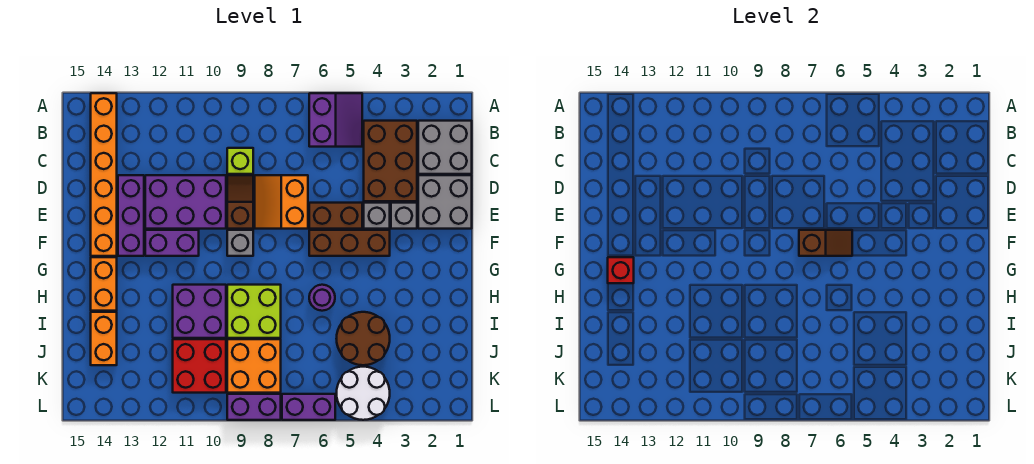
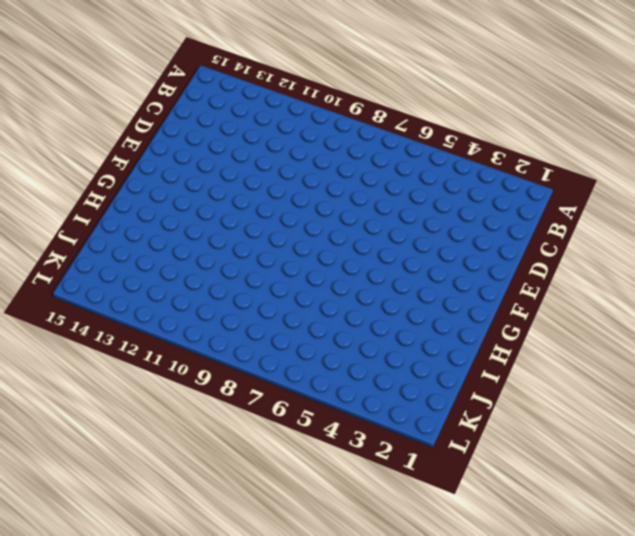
none -> purple slope A5:B6 level 1 top 6
none -> orange brick A14:F14 level 1
none -> grey brick B1:C2 level 1

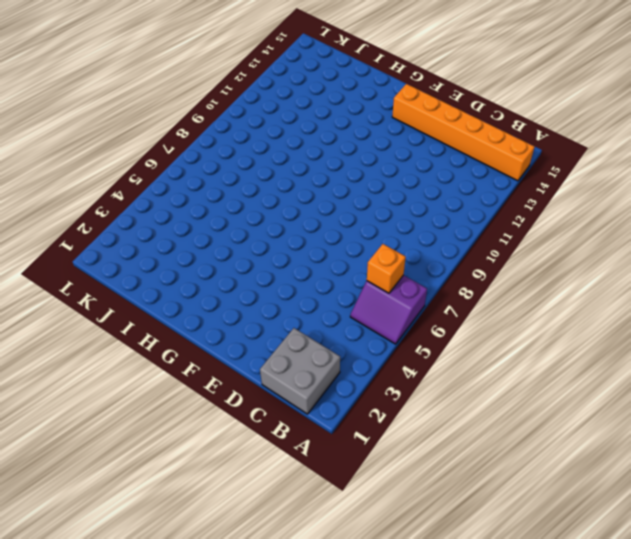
orange brick B6 level 2 -> none
none -> brown brick B3:D4 level 1
none -> lime brick C9 level 1
none -> grey brick D1:E2 level 1

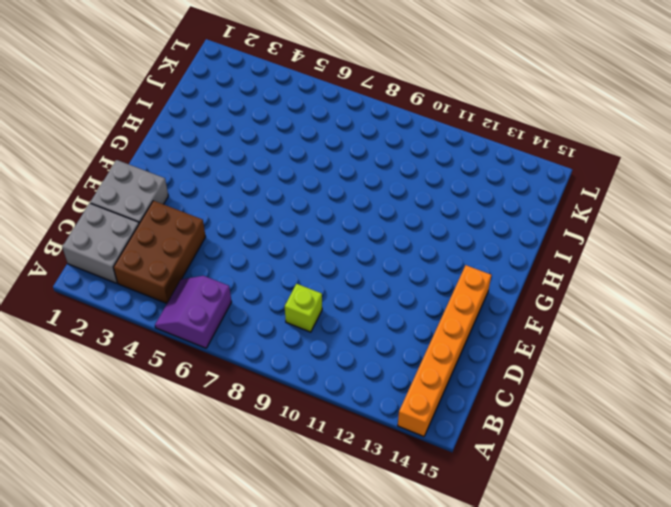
none -> orange slope D7:E8 level 1 top 7
none -> brown slope D9:E9 level 1 top E
none -> purple brick D10:E12 level 1

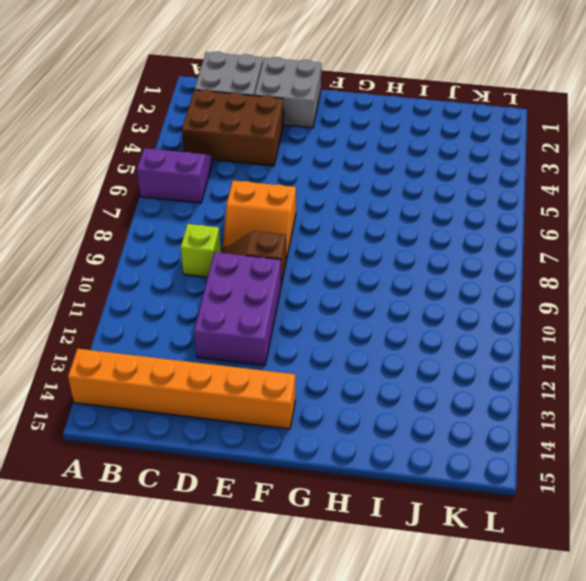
none -> purple brick D13:F13 level 1
none -> grey brick E3 level 1
none -> grey brick E4 level 1

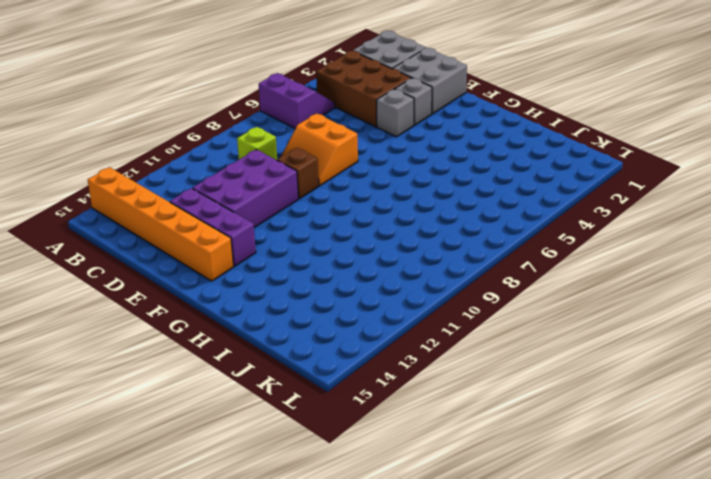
none -> brown brick E5:E6 level 1
none -> brown brick F4:F6 level 1
none -> grey brick F9 level 1

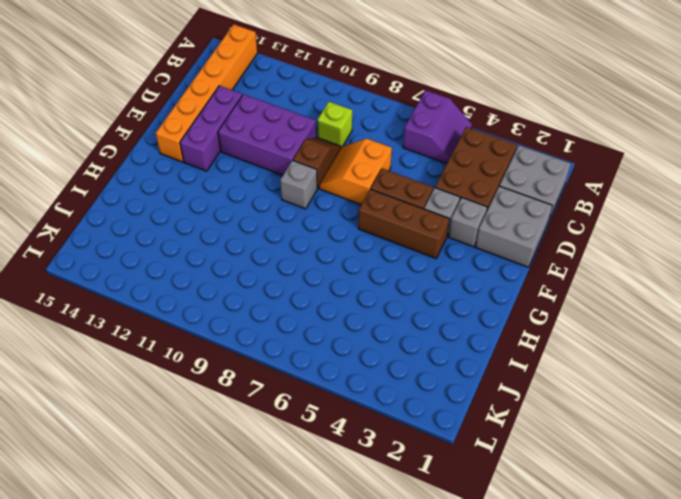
none -> purple brick F11:F12 level 1
none -> orange brick G14:H14 level 1
none -> purple round brick H6 level 1

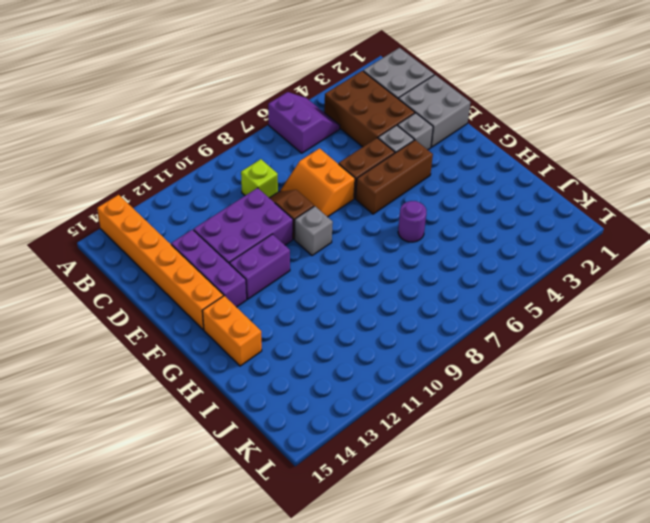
none -> lime brick H8:I9 level 1
none -> purple brick H10:I11 level 1
none -> brown round brick I4:J5 level 1

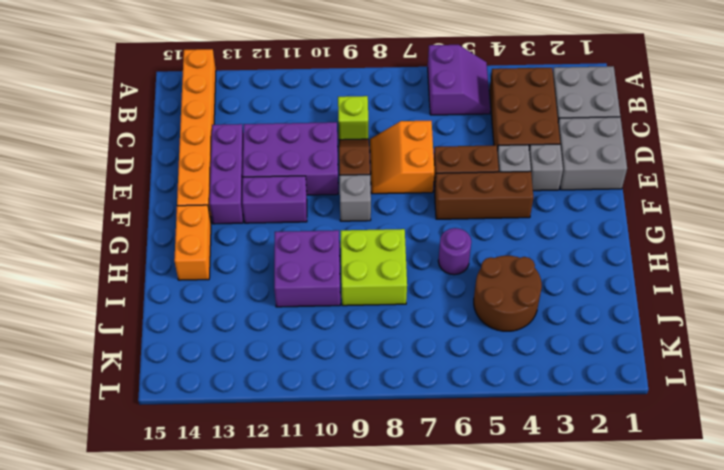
none -> orange brick I14:J14 level 1
none -> orange brick J8:K9 level 1
none -> red brick J10:K11 level 1

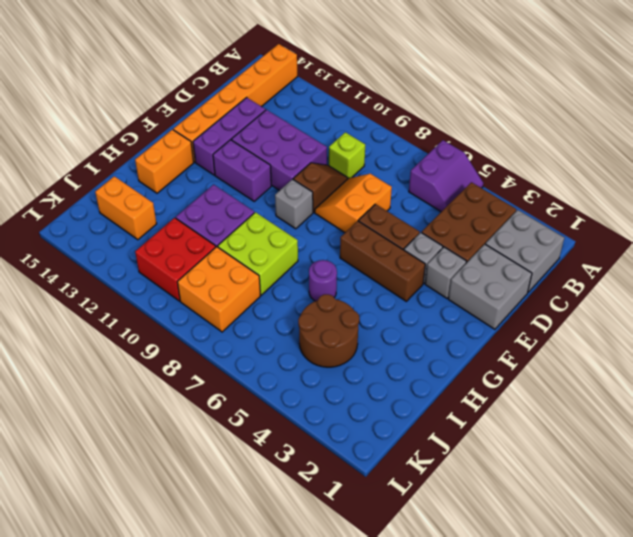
orange brick J13:J14 level 1 -> orange brick I14:J14 level 1
none -> white round brick K4:L5 level 1
none -> purple brick L6:L7 level 1
none -> purple brick L8:L9 level 1

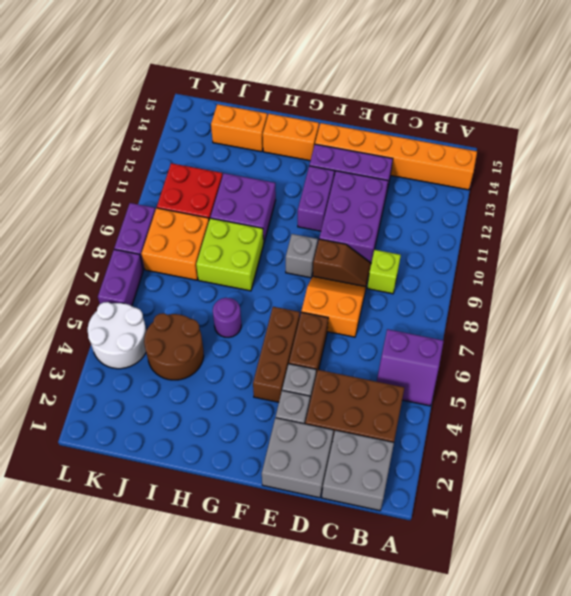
none -> brown slope F6:F7 level 2 top 7
none -> red brick G14 level 2

